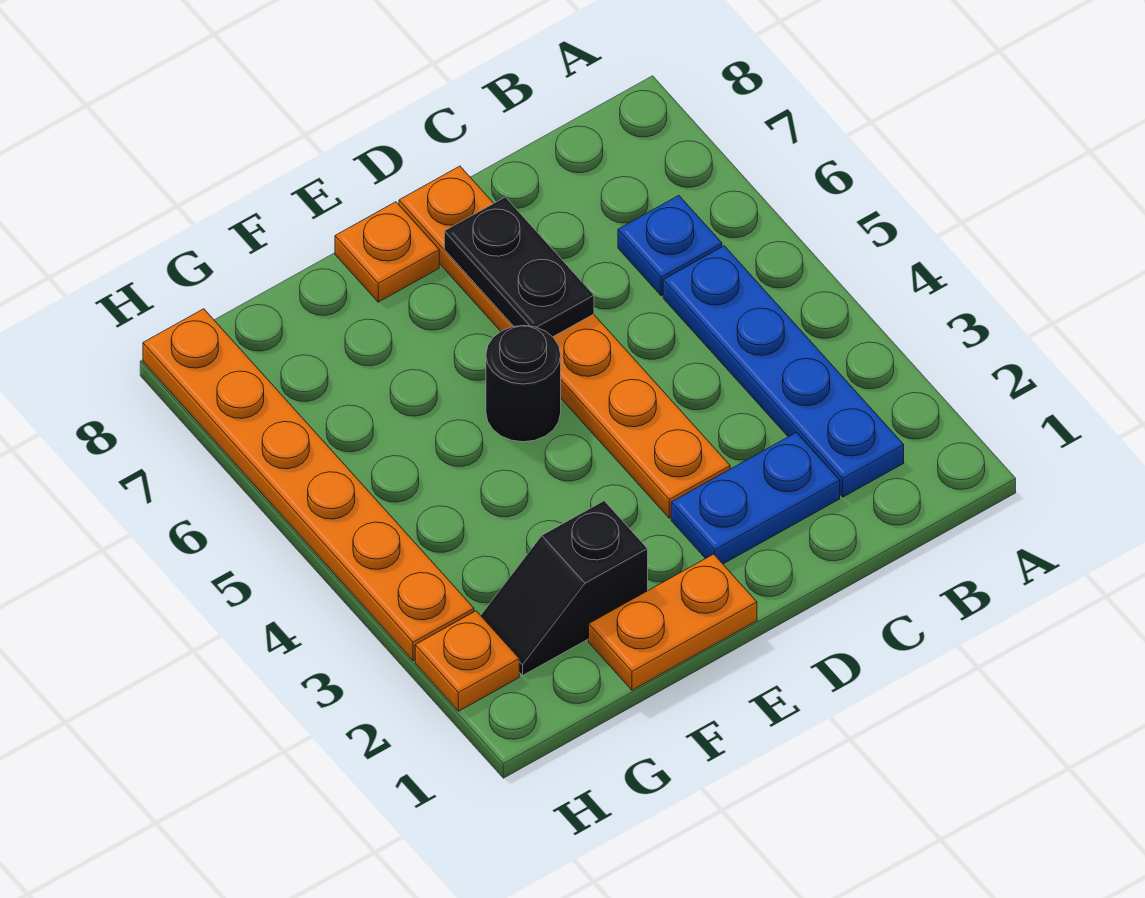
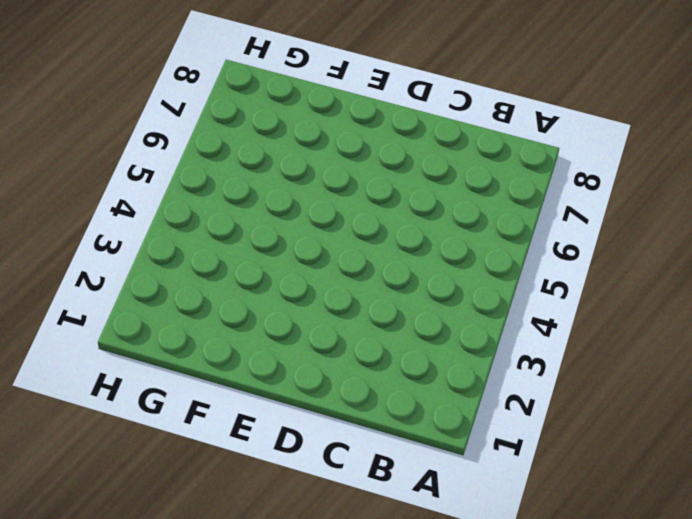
none -> blue plate B2:B5 level 1
none -> blue plate B6 level 1

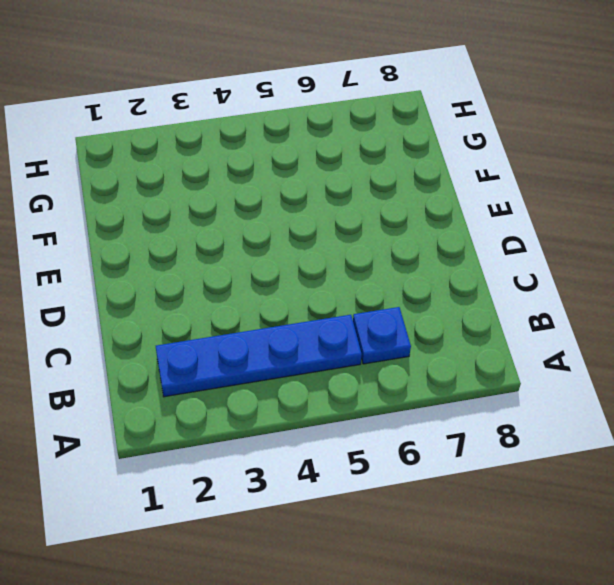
none -> blue plate C2:D2 level 1
none -> orange plate D3:D8 level 1

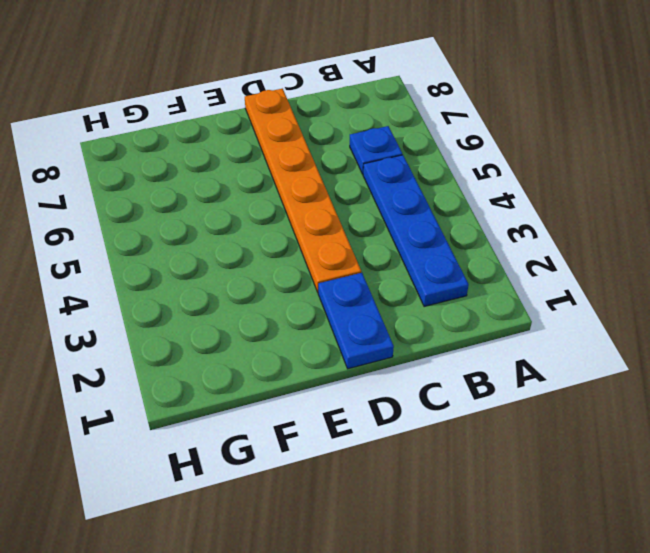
blue plate D1:D2 level 1 -> blue plate C2:D2 level 1
none -> orange plate E1:F1 level 1
none -> black round brick E5 level 1

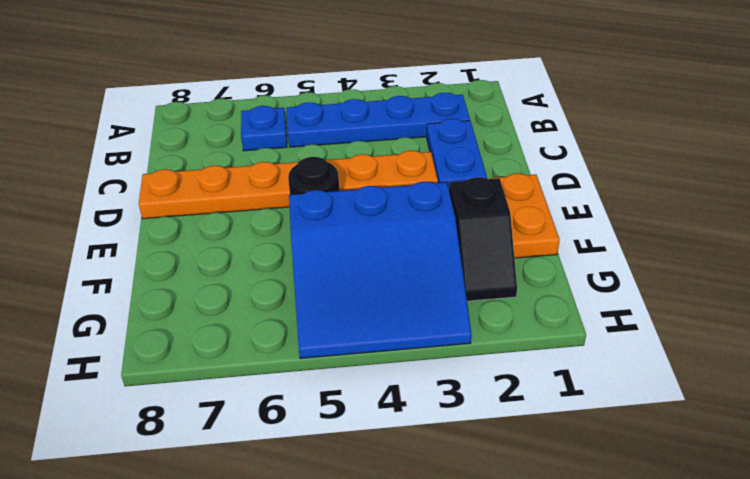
blue slope F3:H5 level 1 top F -> orange plate H3:H8 level 1
none -> orange plate E8 level 1
none -> orange plate H2 level 1

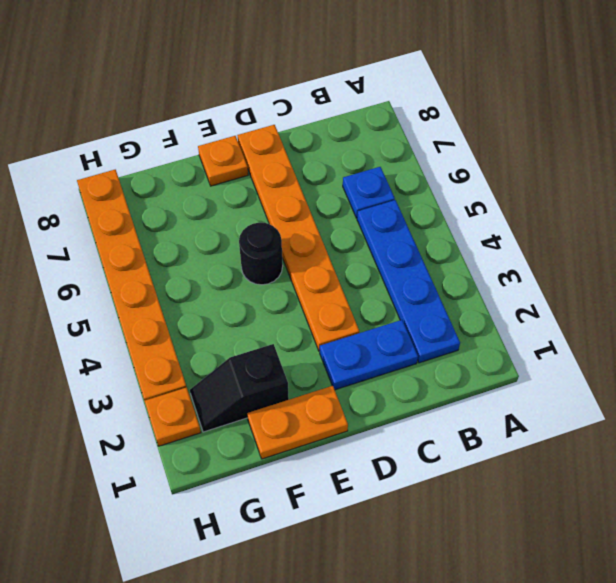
none -> black plate D6:D7 level 2

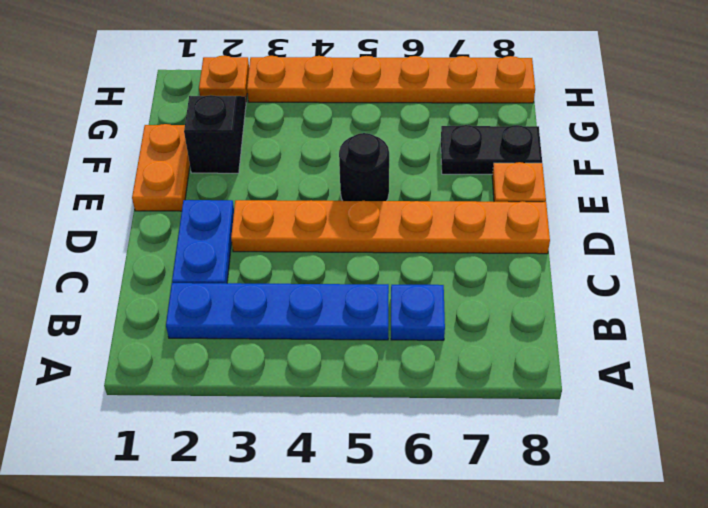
black plate F7:F8 level 1 -> black plate D6:D7 level 2

